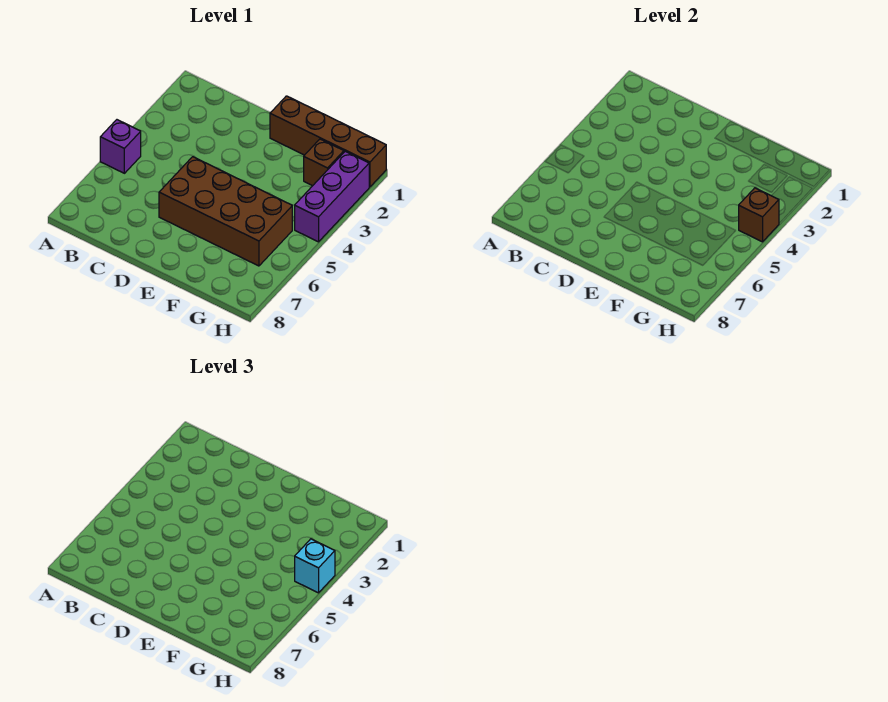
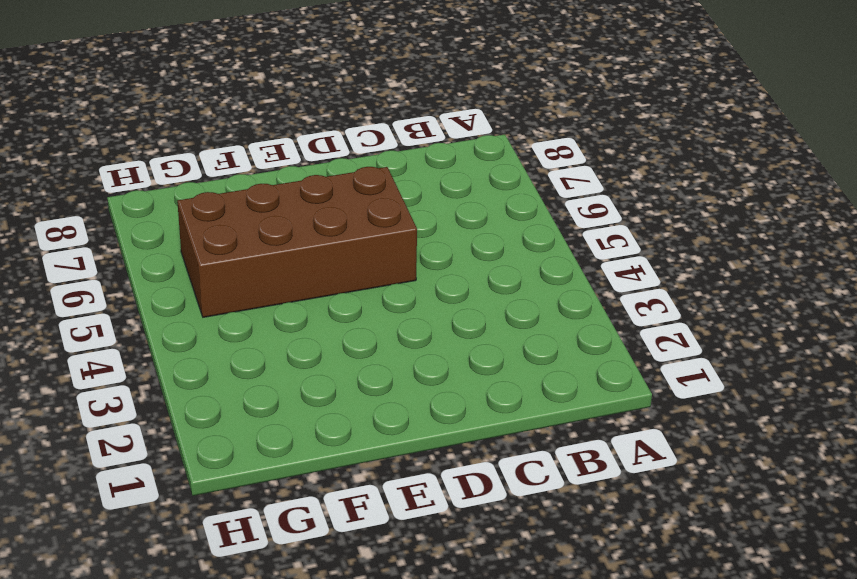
none -> purple brick A5 level 1
none -> brown brick E1:H1 level 1

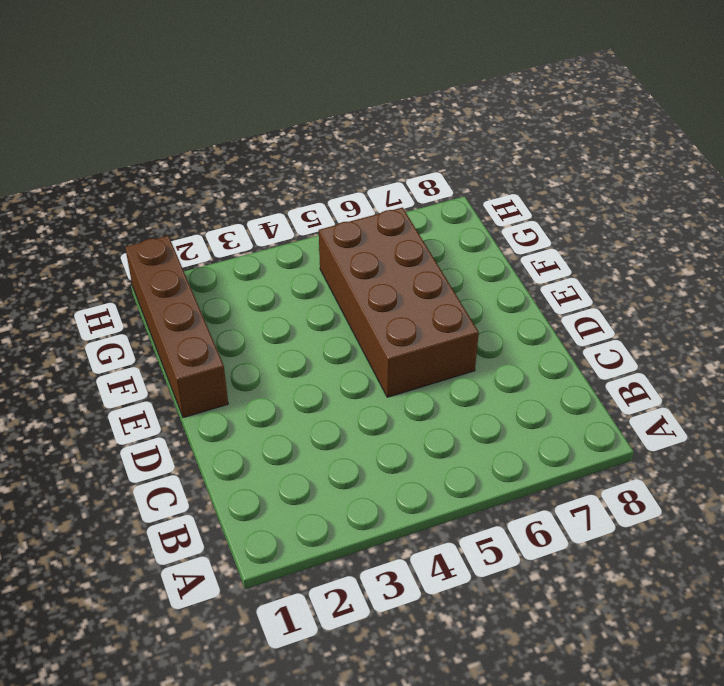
none -> purple brick A5 level 1
none -> brown brick G2 level 1

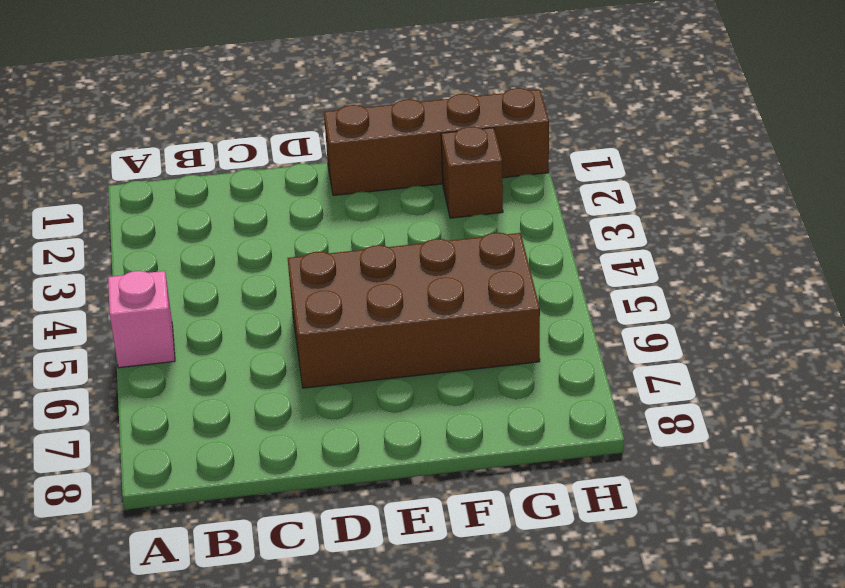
pink brick A5 level 1 -> purple brick A5 level 1
none -> purple brick H2:H4 level 1
none -> brown brick H4 level 2

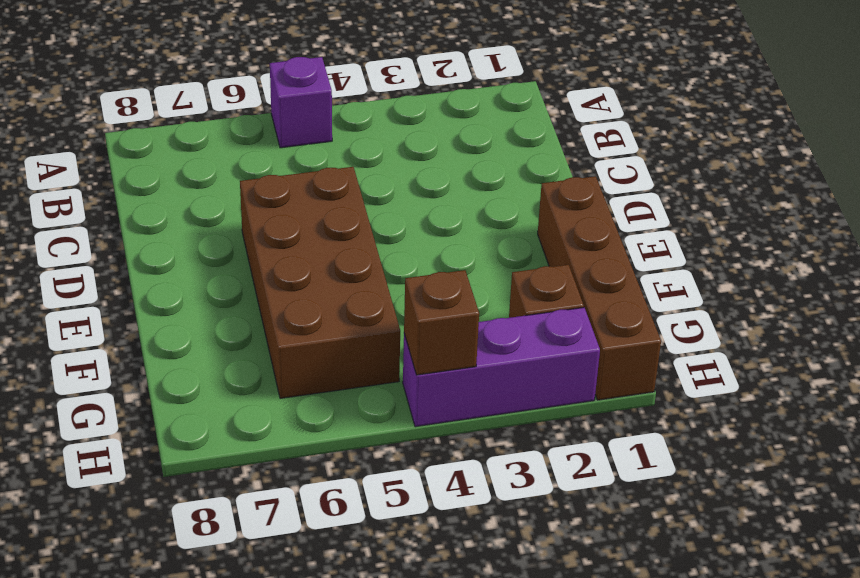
none -> cyan brick H4 level 3

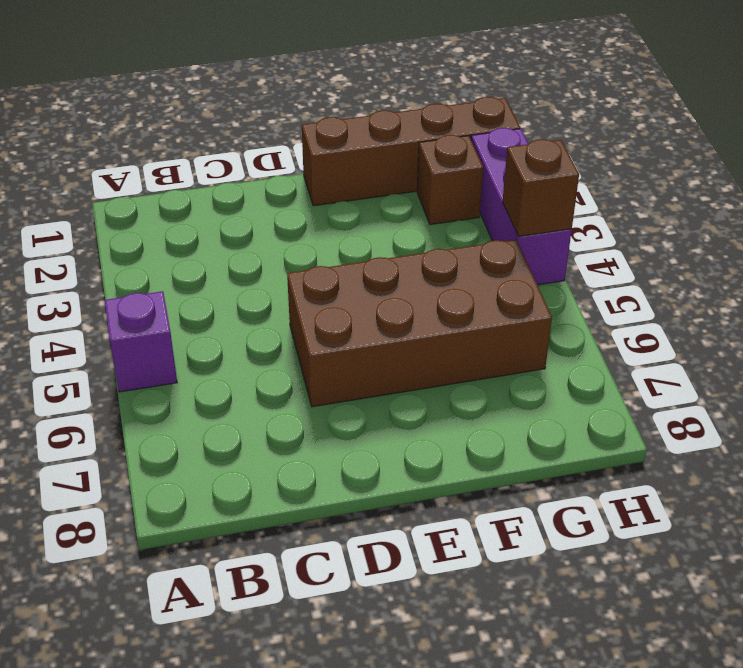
none -> cyan brick H4 level 3

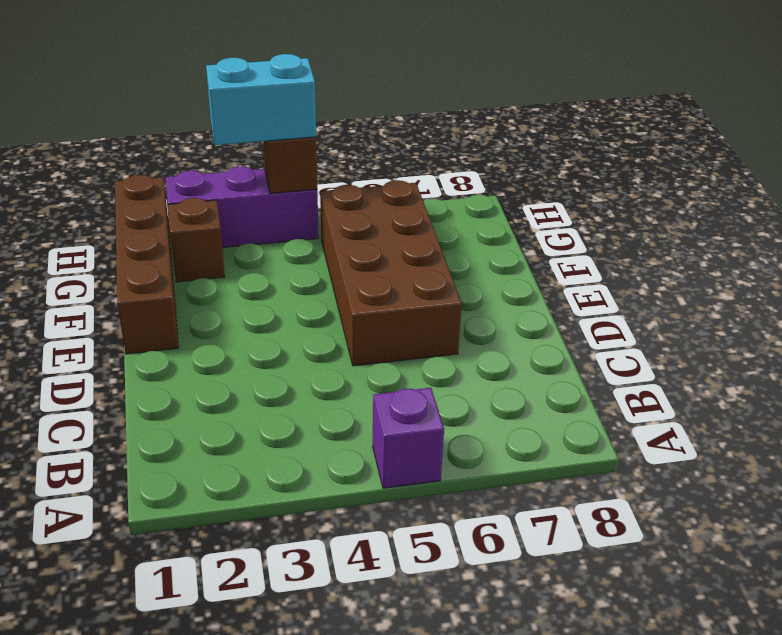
cyan brick H3:H4 level 3 -> cyan brick H4 level 3

